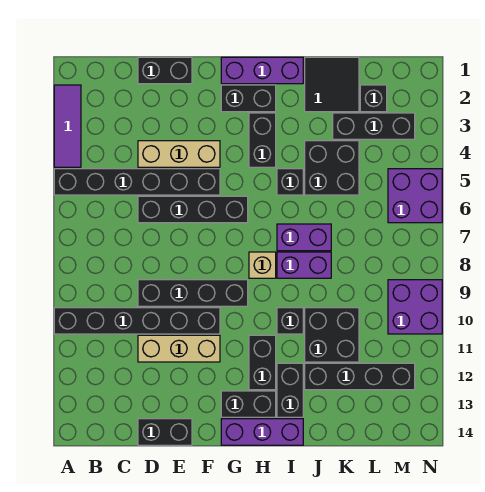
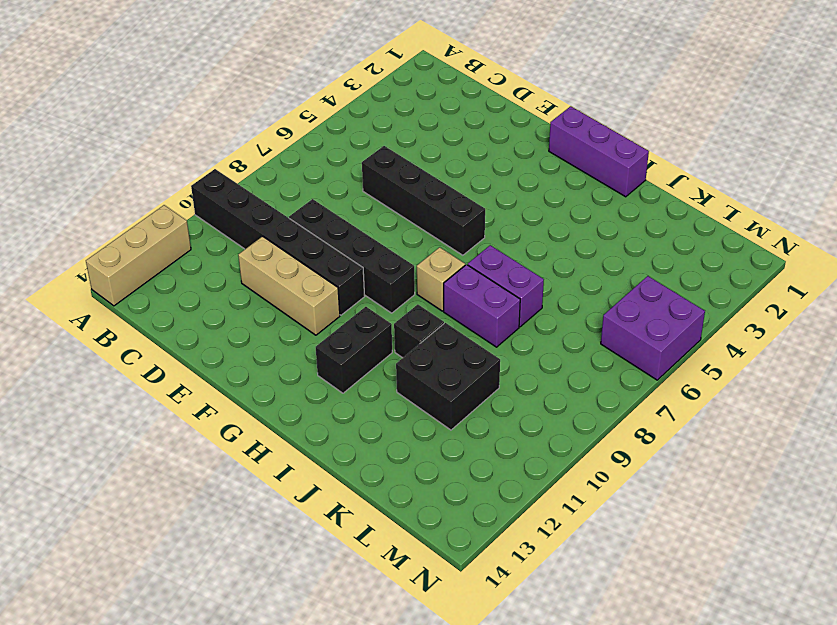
tan brick A12:A14 level 1 -> tan brick D4:F4 level 1
none -> purple tile A2:A4 level 1
none -> black brick A5:F5 level 1
none -> black brick D1:E1 level 1

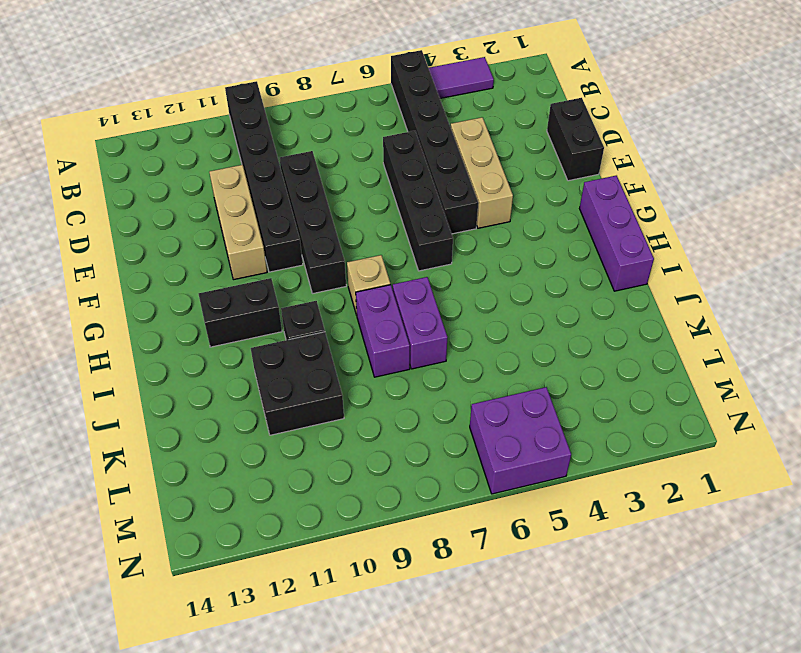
purple tile A3:A4 level 1 -> purple tile A2:A4 level 1
none -> black brick D14:E14 level 1
none -> black brick G2:H2 level 1
none -> black brick G13:H13 level 1

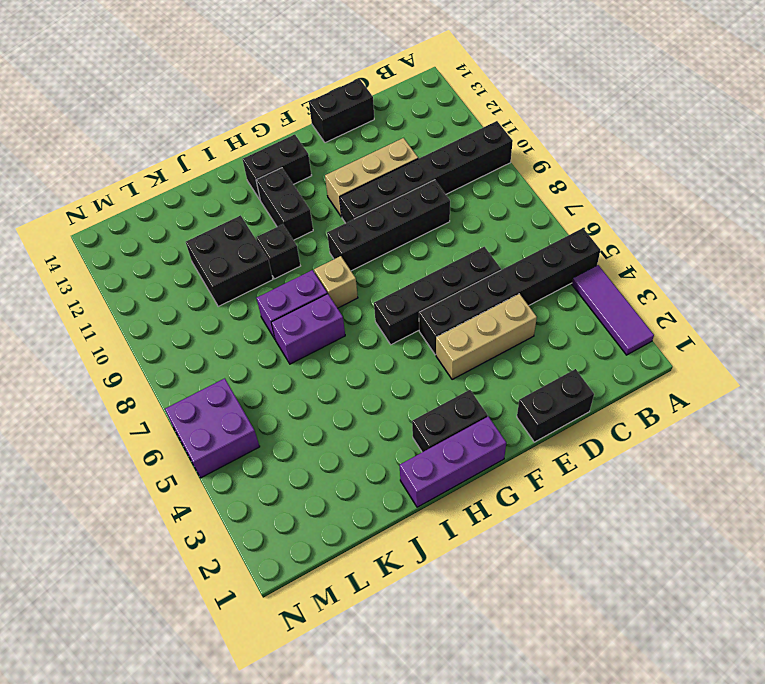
none -> purple brick G14:I14 level 1
none -> black brick H3:H4 level 1
none -> black brick I5 level 1

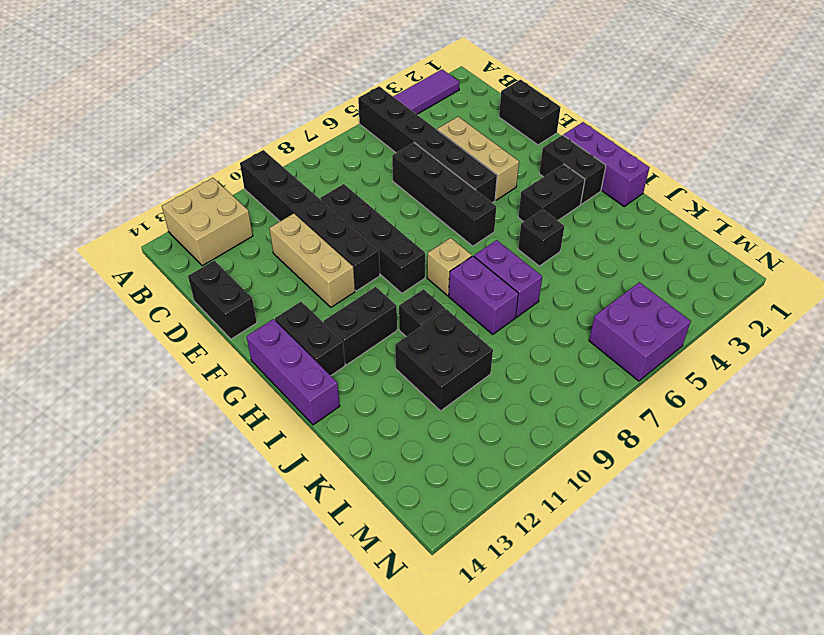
tan brick A12:B13 level 1 -> none
none -> black brick I12:I13 level 1
none -> black tile J1:K2 level 1
none -> black brick J4:K5 level 1

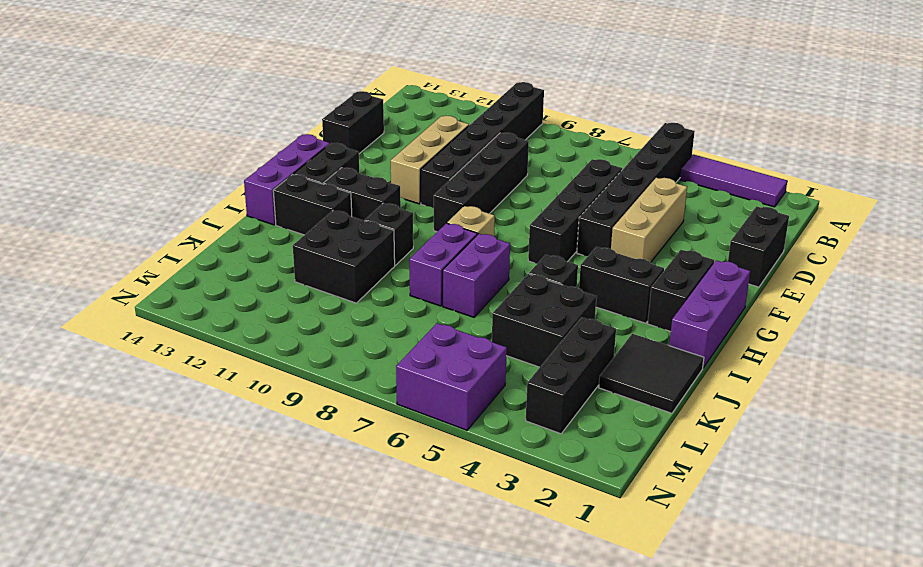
none -> black brick J12:M12 level 1
none -> black brick L2 level 1
none -> purple brick M9:N10 level 1

